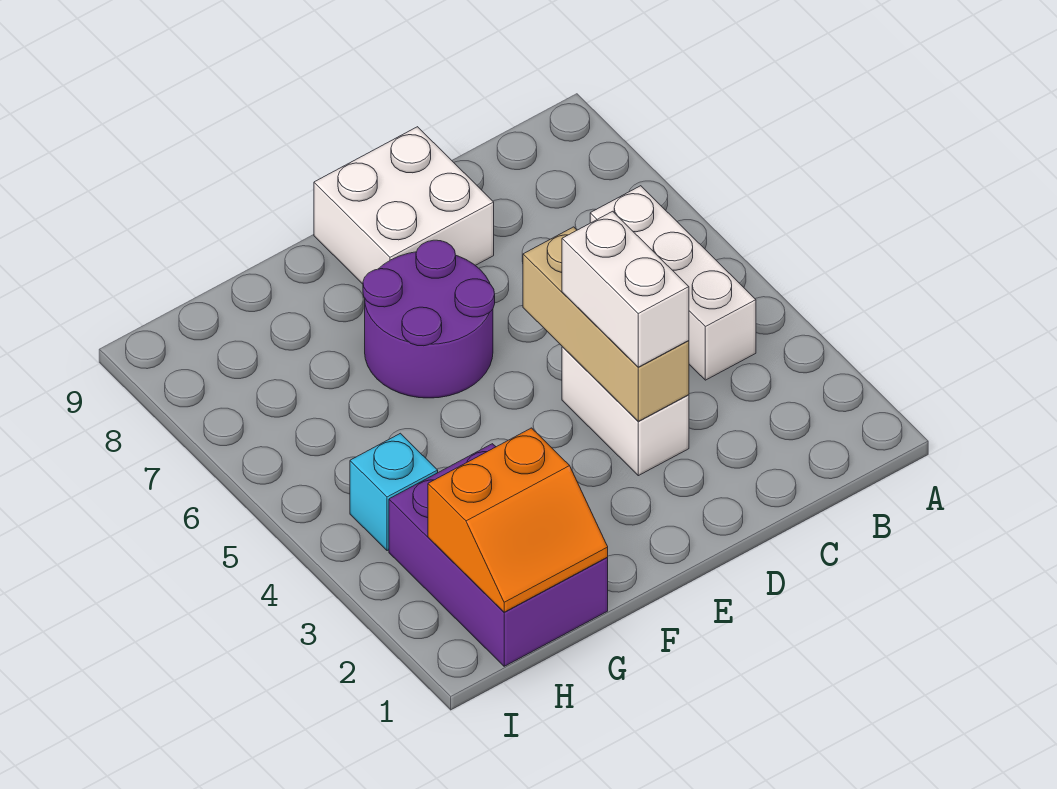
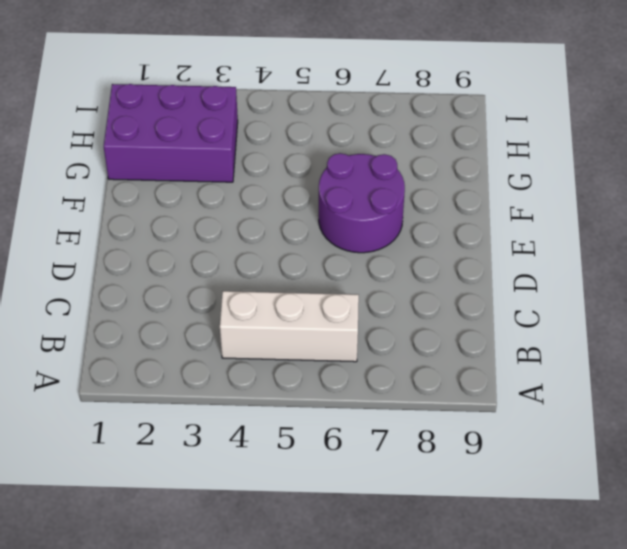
none -> white brick D3:D4 level 1
none -> white brick D8:E9 level 1

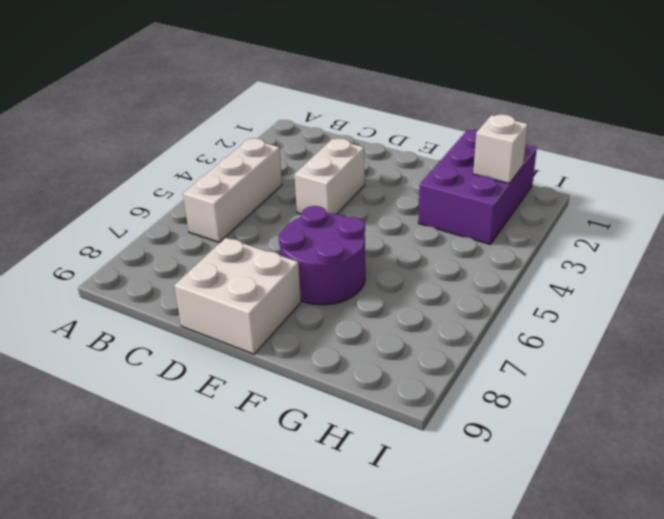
white brick H2 level 2 -> orange slope G1:H2 level 2 top 2
none -> cyan brick H4 level 1
none -> tan brick D3:D5 level 2

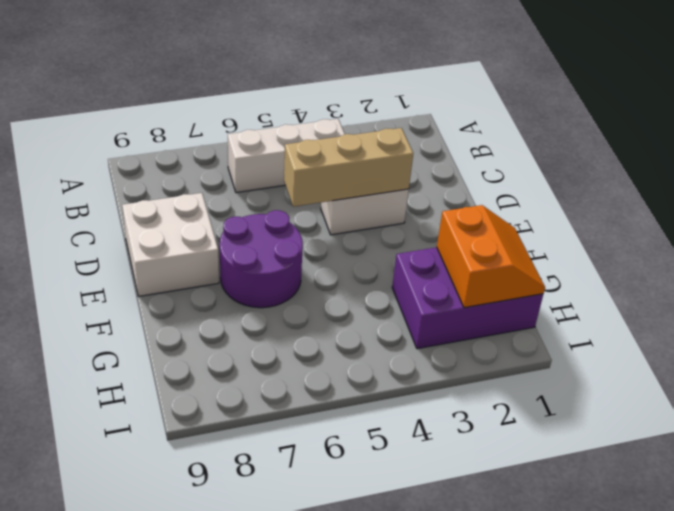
none -> cyan brick H4 level 1
none -> white brick D3:D4 level 3

